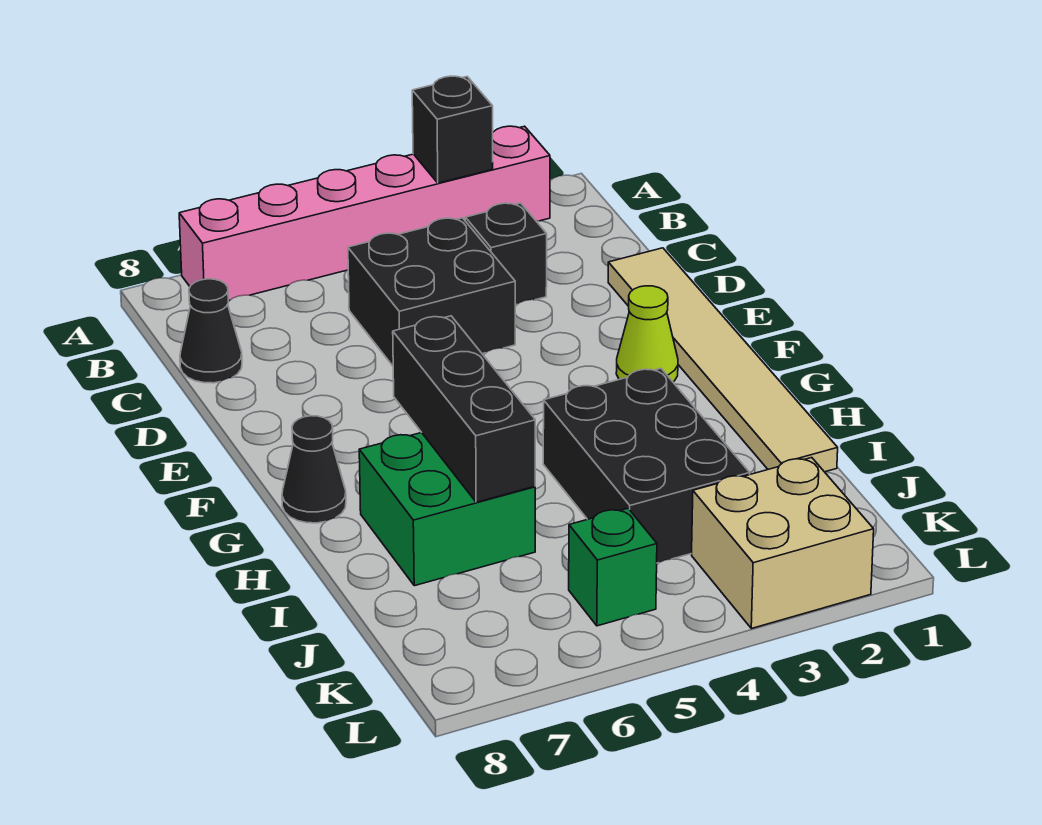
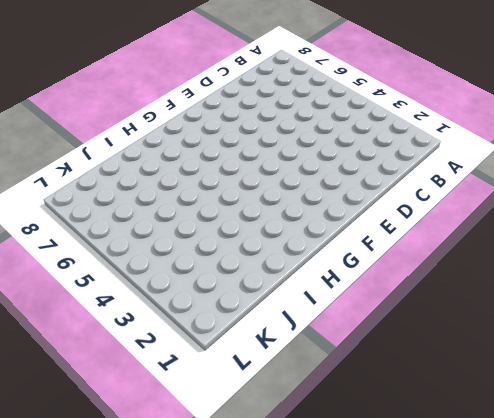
none -> pink brick A2:A7 level 1
none -> black brick C3 level 1
none -> black brick C4:D5 level 1

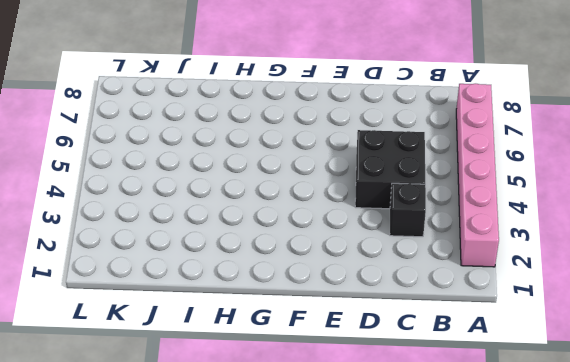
none -> black cone C8 level 1
none -> tan tile D1:I1 level 1
none -> lime cone F2 level 1

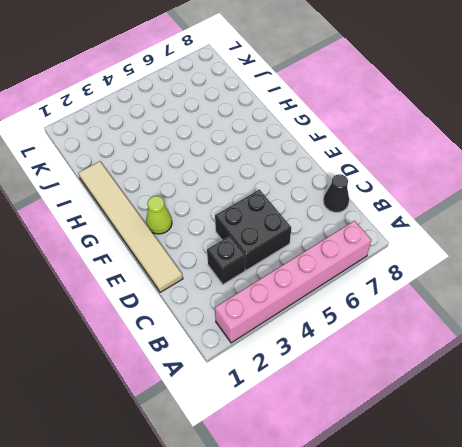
none -> black cone G8 level 1
none -> black brick H3:J4 level 1
none -> green brick H6:I7 level 1

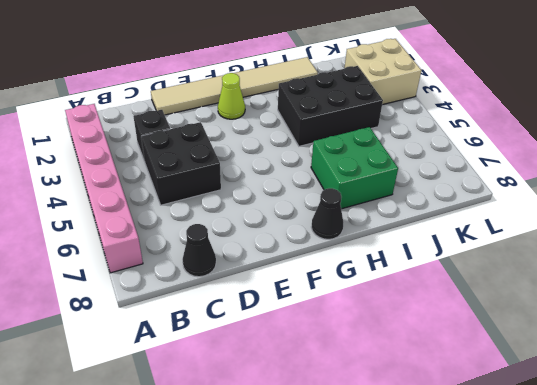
none -> green brick K5 level 1
none -> black brick A3 level 2
none -> black brick G6:I6 level 2

